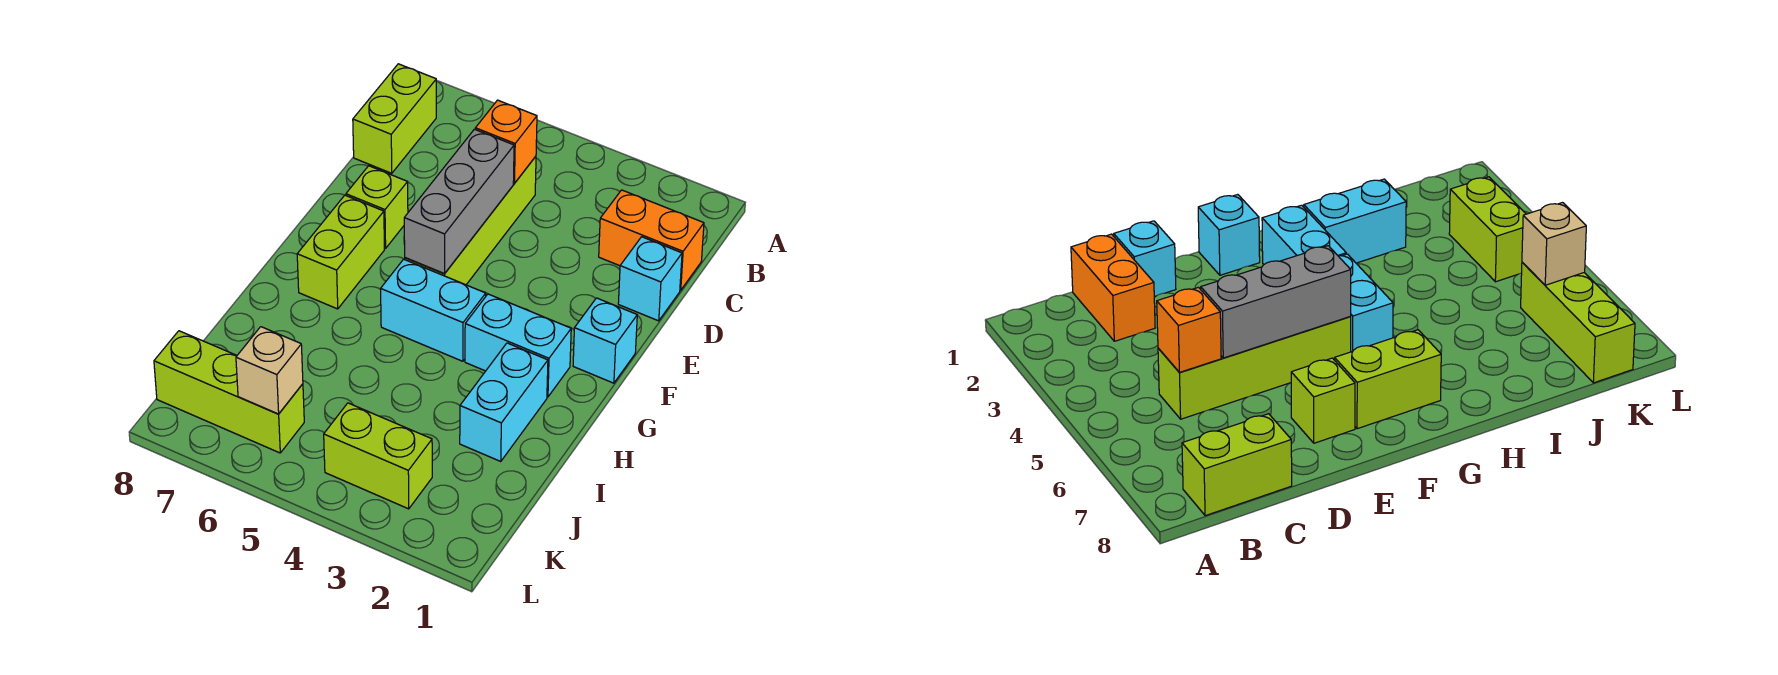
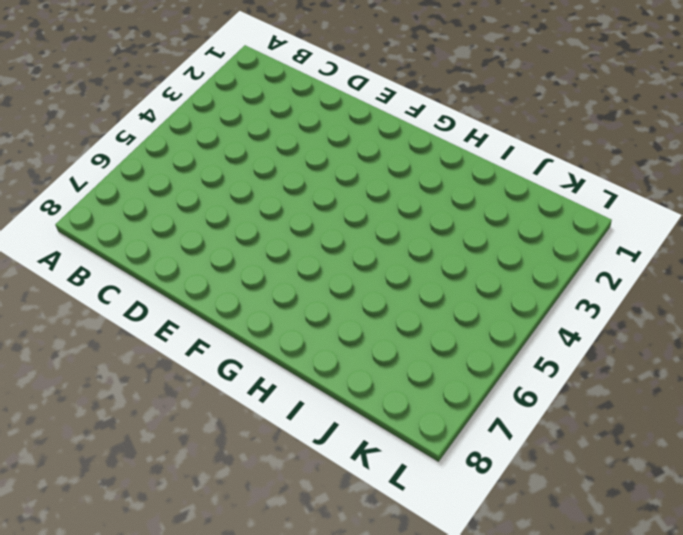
none -> lime brick B8:C8 level 1
none -> orange brick C1:C2 level 1
none -> lime brick C5:F5 level 1

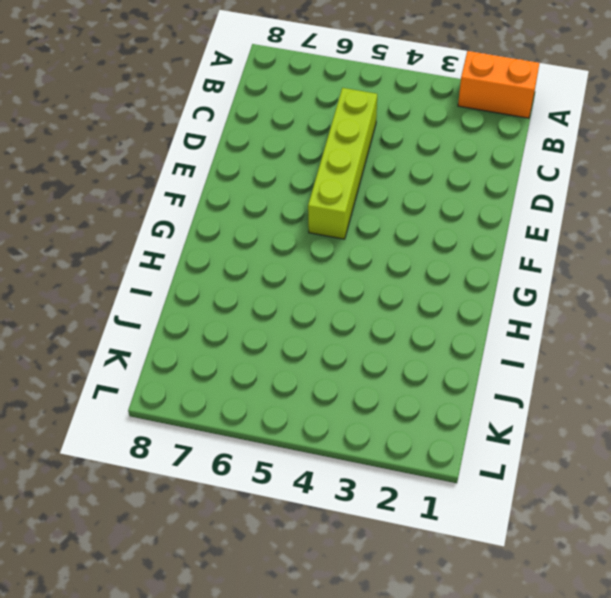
orange brick A1:A2 level 1 -> orange brick C1:C2 level 1
none -> lime brick B8:C8 level 1
none -> cyan brick D1 level 1
none -> lime brick E7 level 1

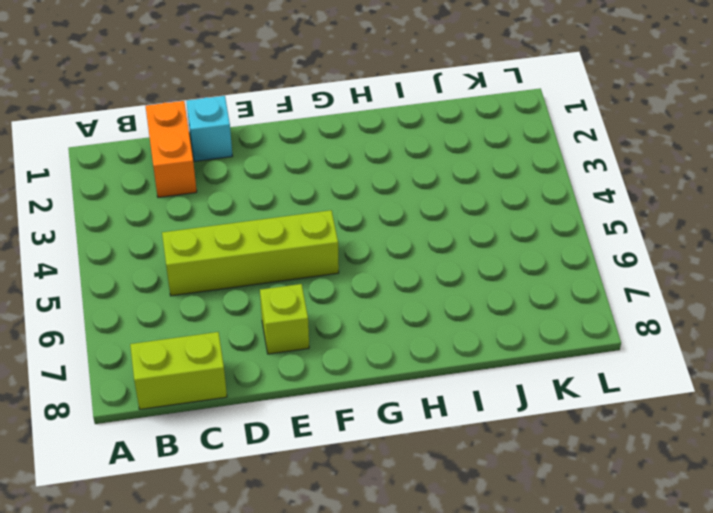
none -> cyan brick F1 level 1
none -> lime brick F7:G7 level 1
none -> cyan brick G2:G3 level 1

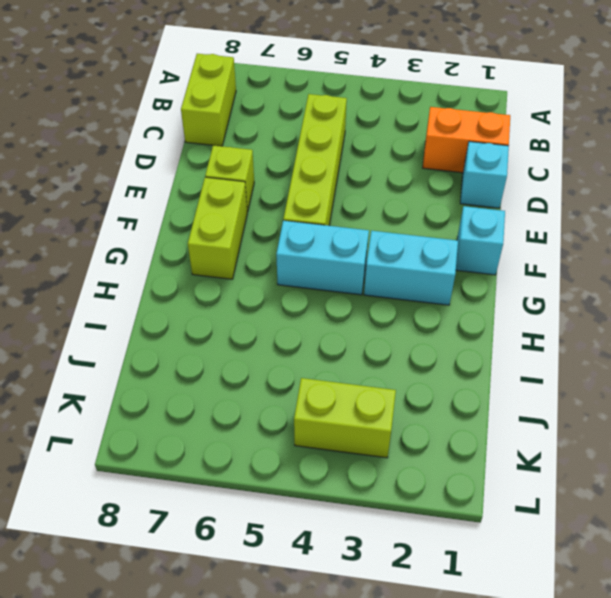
none -> cyan brick H2:I2 level 1
none -> lime brick K6:K8 level 1
none -> orange brick C5 level 2

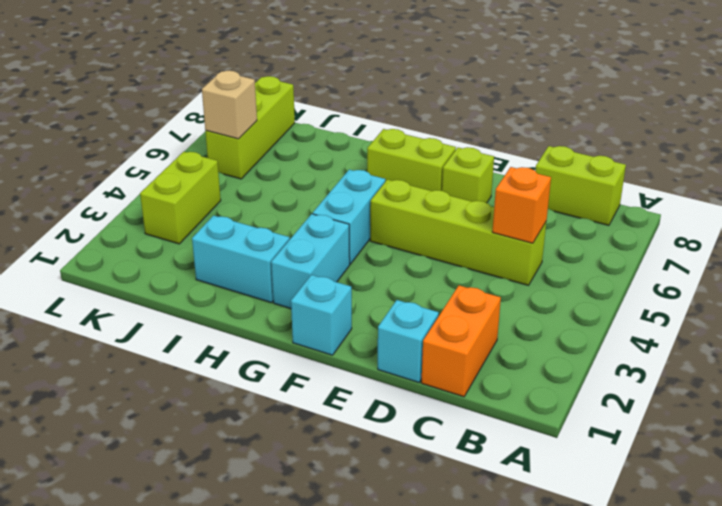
none -> grey brick D5:F5 level 2

